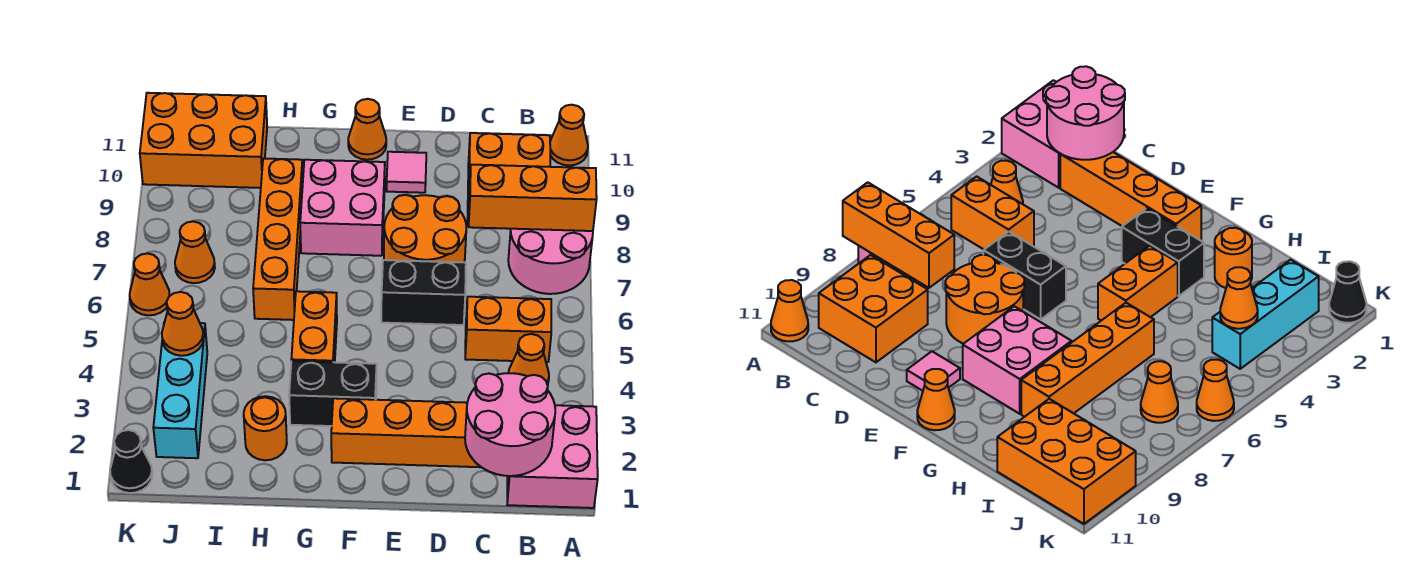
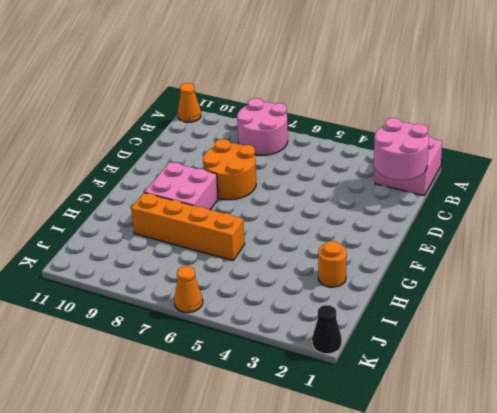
none -> orange cone B4 level 1
none -> orange brick B5:C5 level 1
none -> orange brick B9:C10 level 1

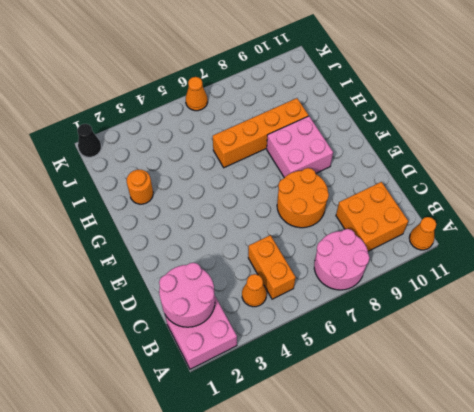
none -> orange brick C2:F2 level 1
none -> black brick D6:E6 level 1
none -> pink tile E10 level 1

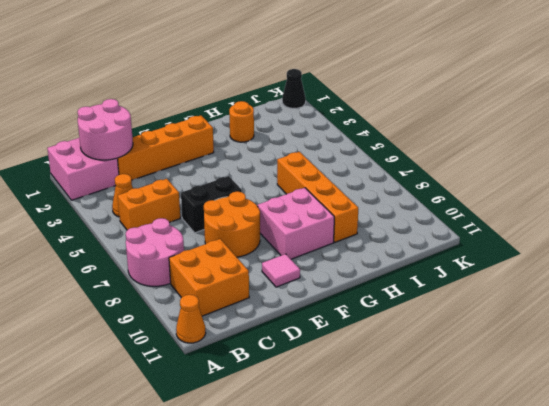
none -> black brick F3:G3 level 1
none -> orange cone F11 level 1
none -> orange brick G4:G5 level 1

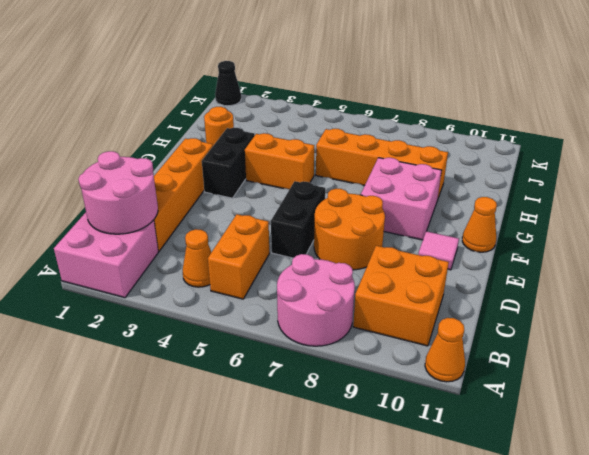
none -> orange brick I10:K11 level 1
none -> cyan brick J2:J4 level 1
none -> orange cone J7 level 1

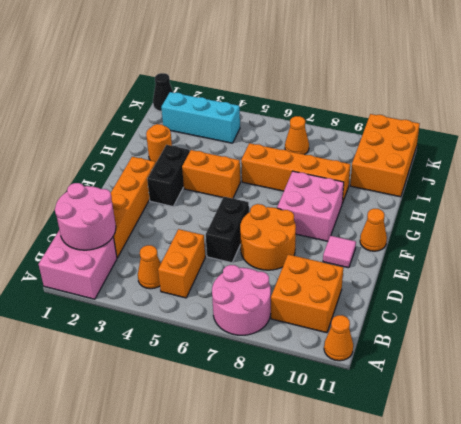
none -> orange cone K6 level 1
none -> orange brick A8:C8 level 2
none -> orange cone J4 level 2

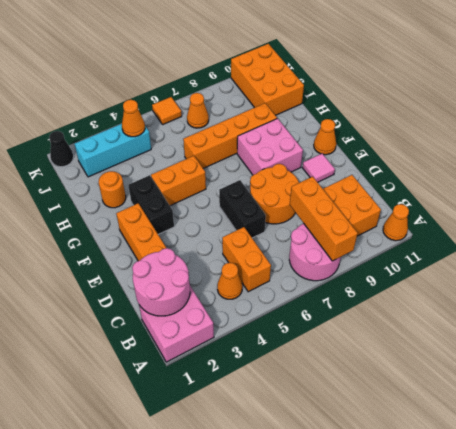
orange tile K6 level 1 -> orange cone K6 level 1

